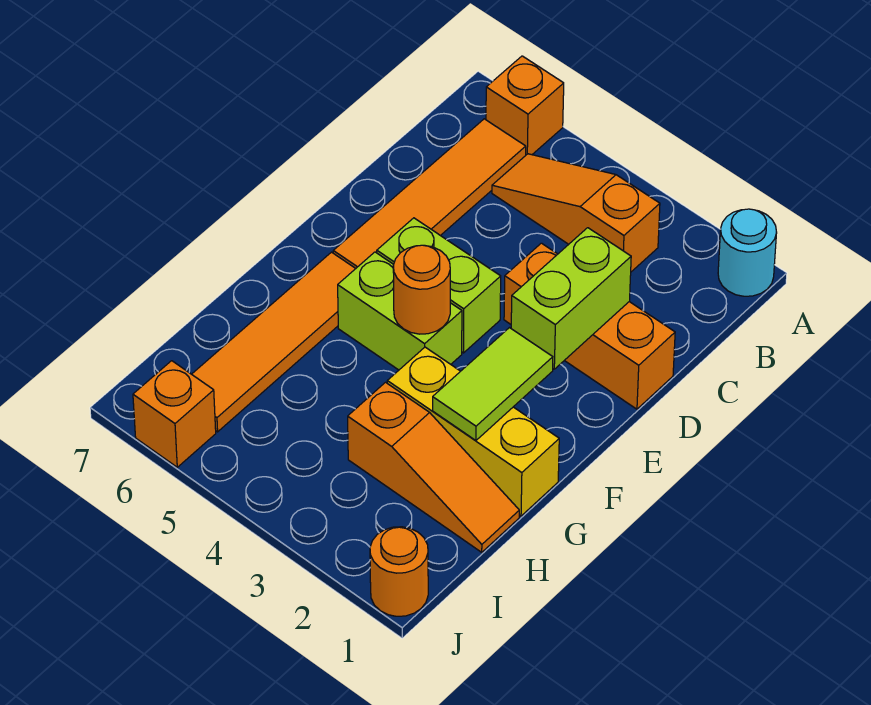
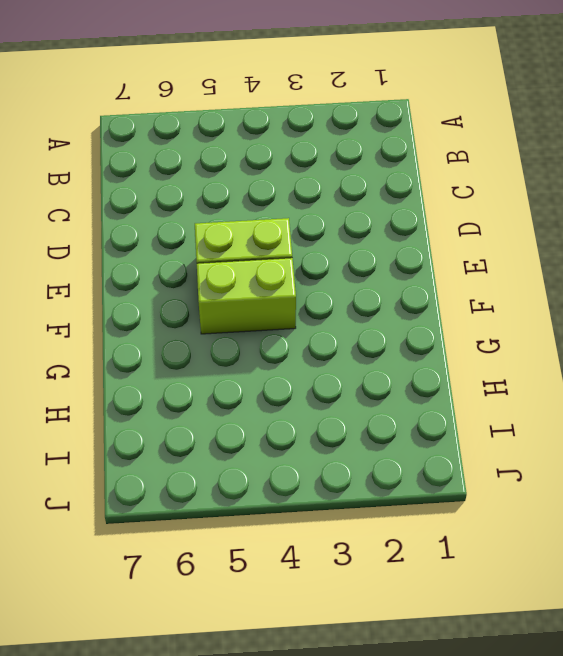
none -> cyan round brick A1 level 1
none -> orange brick A6 level 1
none -> orange slope B3:B5 level 1 top 3

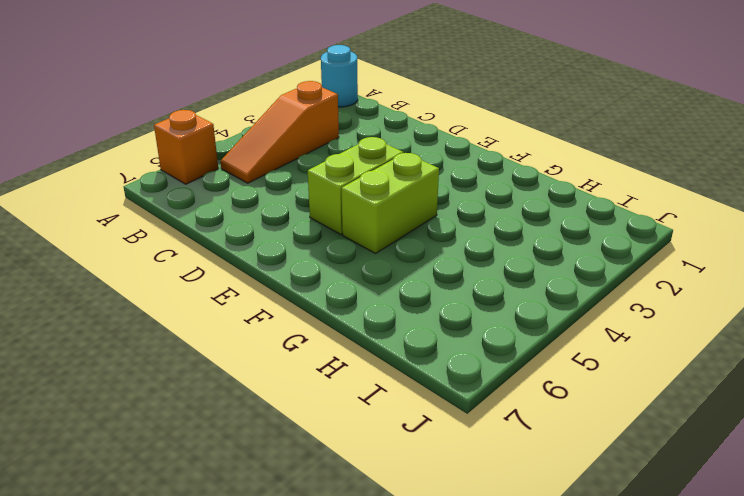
none -> orange tile B6:E6 level 1
none -> orange brick D1:D3 level 1
none -> orange tile F6:I6 level 1

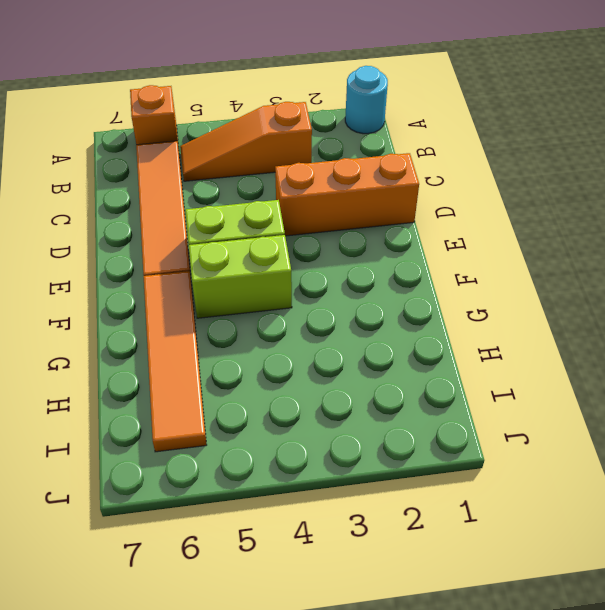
none -> yellow brick G1:G3 level 1
none -> orange slope H1:H3 level 1 top 3
none -> orange round brick J1 level 1

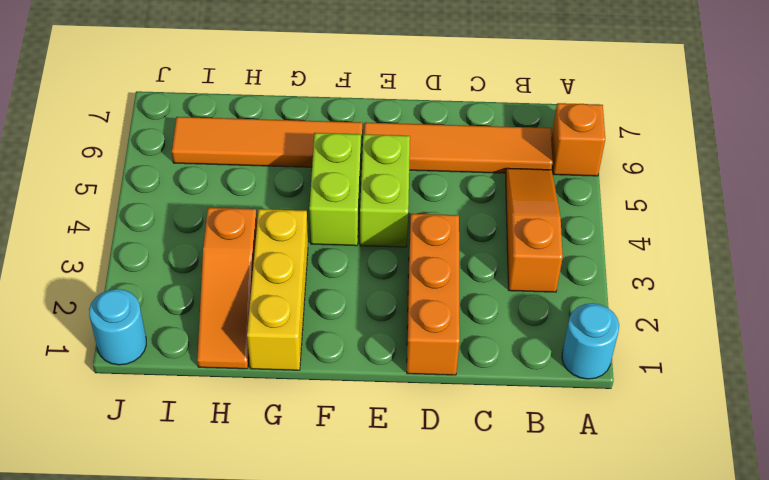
cyan round brick J1 level 1 -> orange round brick J1 level 1
none -> orange brick J6 level 1
none -> lime brick D2:E2 level 2
none -> lime tile F2:G2 level 2

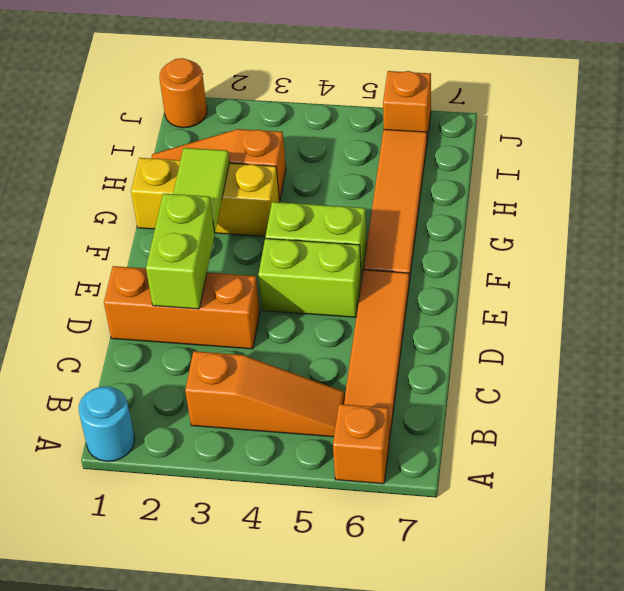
none -> orange round brick F4 level 2

